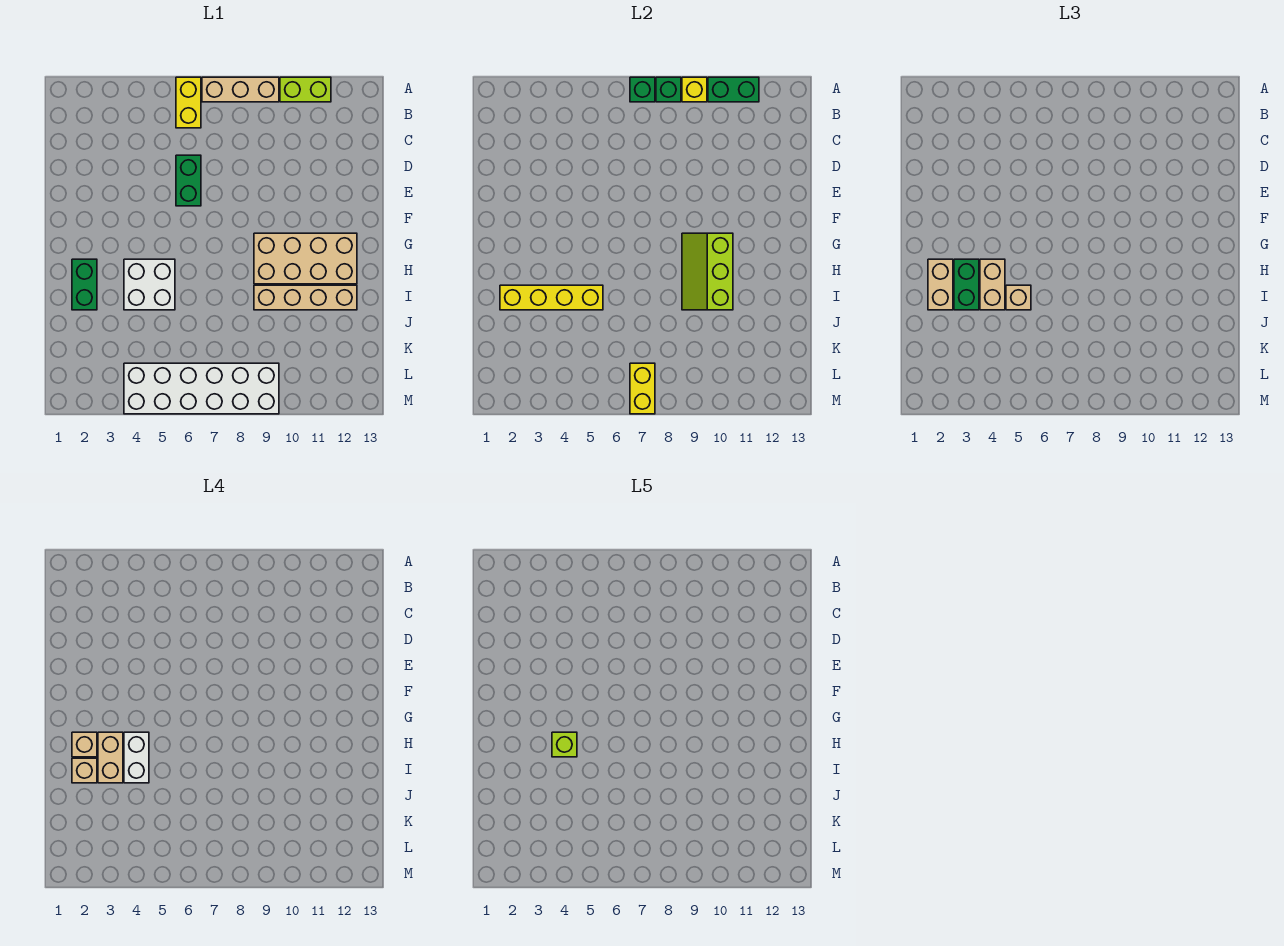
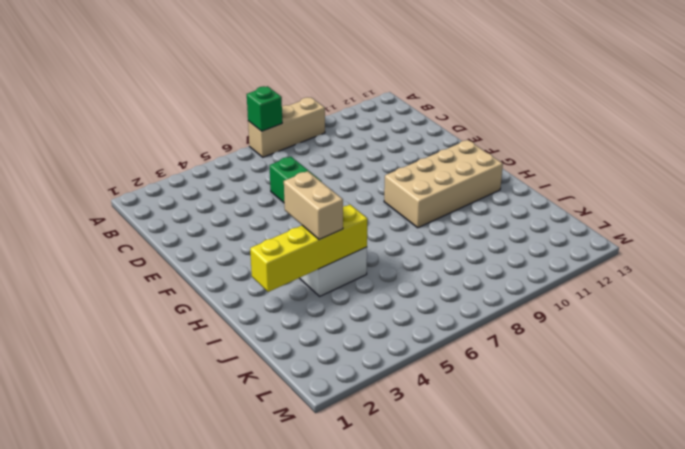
none -> yellow brick A6:B6 level 1
none -> lime brick A10:A11 level 1
none -> green brick H2:I2 level 1

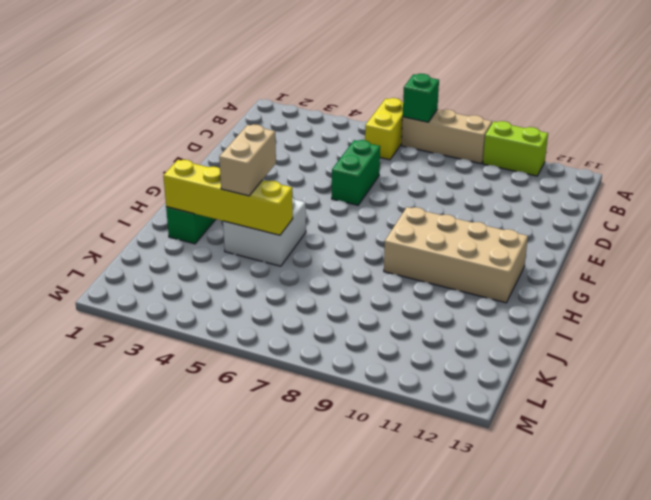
none -> tan brick I9:I12 level 1
none -> white brick L4:M9 level 1
none -> green brick A8 level 2

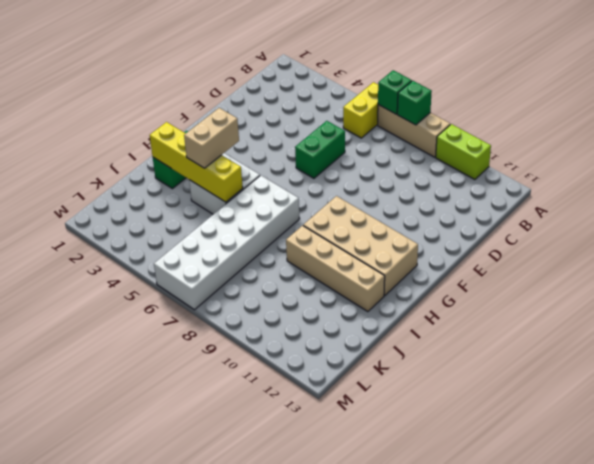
white brick H6:M7 level 1 -> white brick L4:M9 level 1
none -> yellow brick A9 level 2
none -> green brick A10:A11 level 2
none -> lime slope G9:I10 level 2 top 10

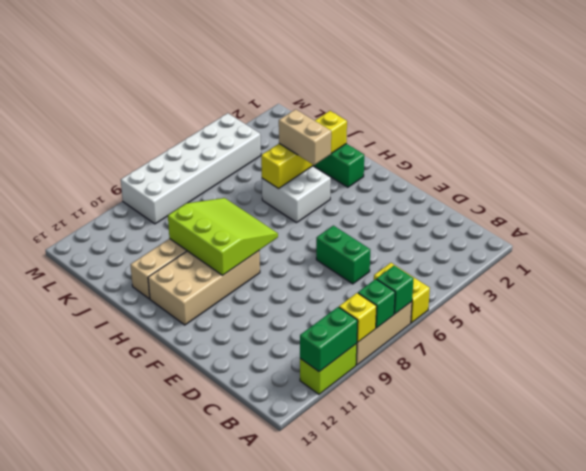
lime slope G8:I10 level 2 top 10 -> lime slope G9:I10 level 2 top 10
none -> yellow brick L7:M7 level 2
none -> tan brick H2:I2 level 3
none -> green brick H3:I3 level 3

